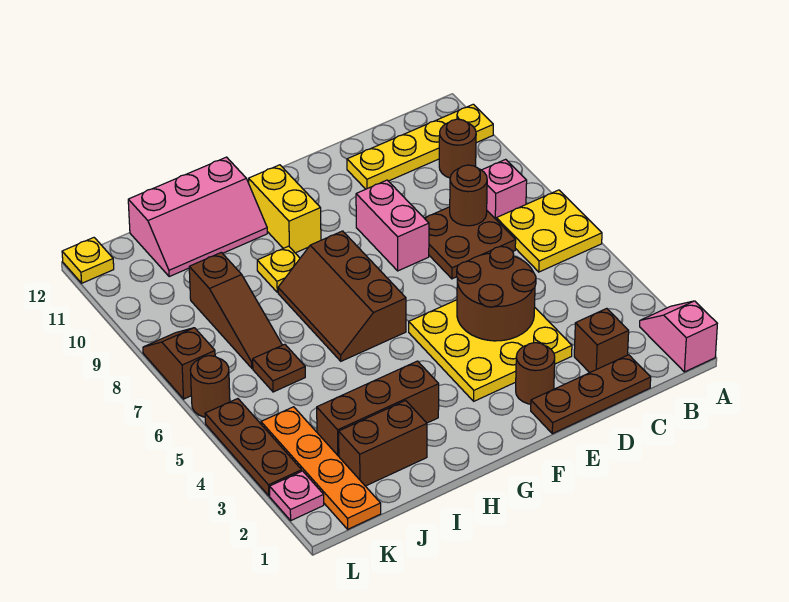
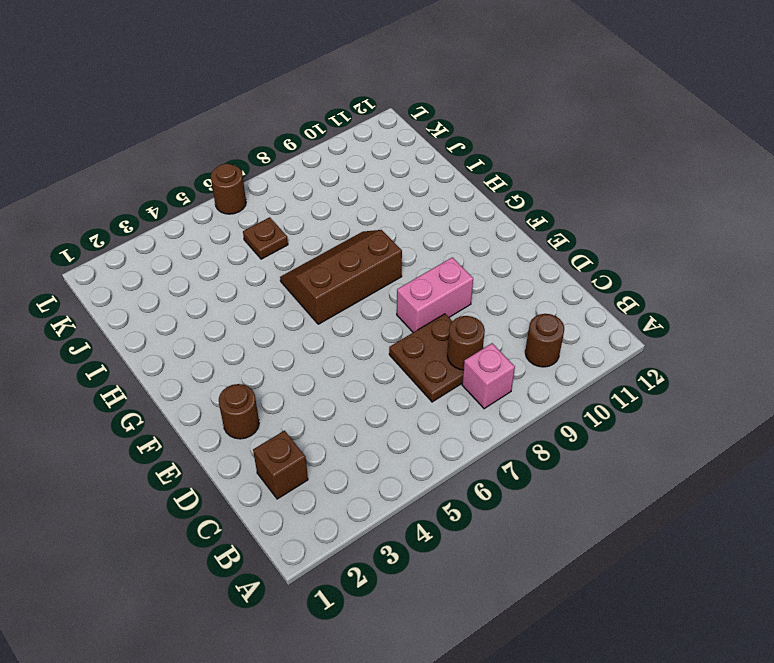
none -> pink slope A1:A2 level 1 top 1
none -> yellow plate A6:B7 level 1
none -> yellow plate A11:D11 level 1

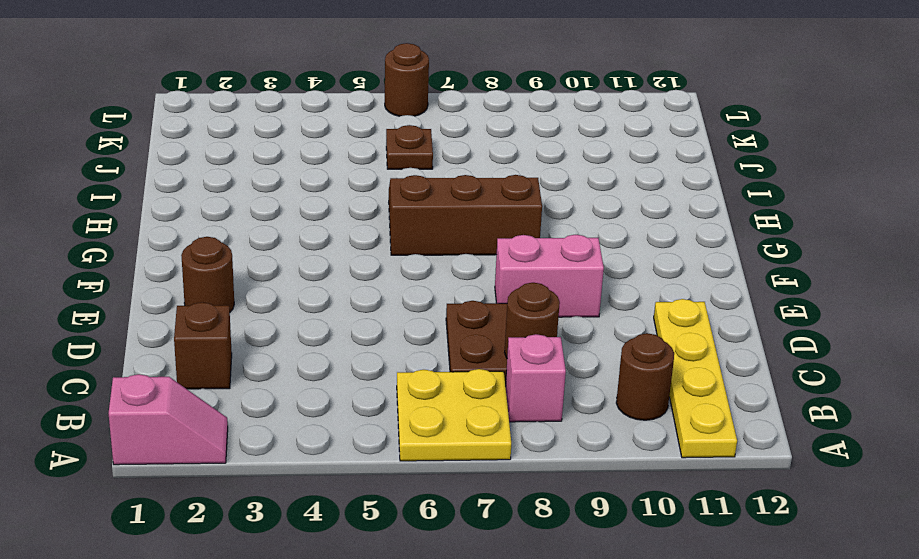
none -> brown plate C1:E1 level 1
none -> yellow plate D3:F5 level 1
none -> yellow brick G10:G11 level 1

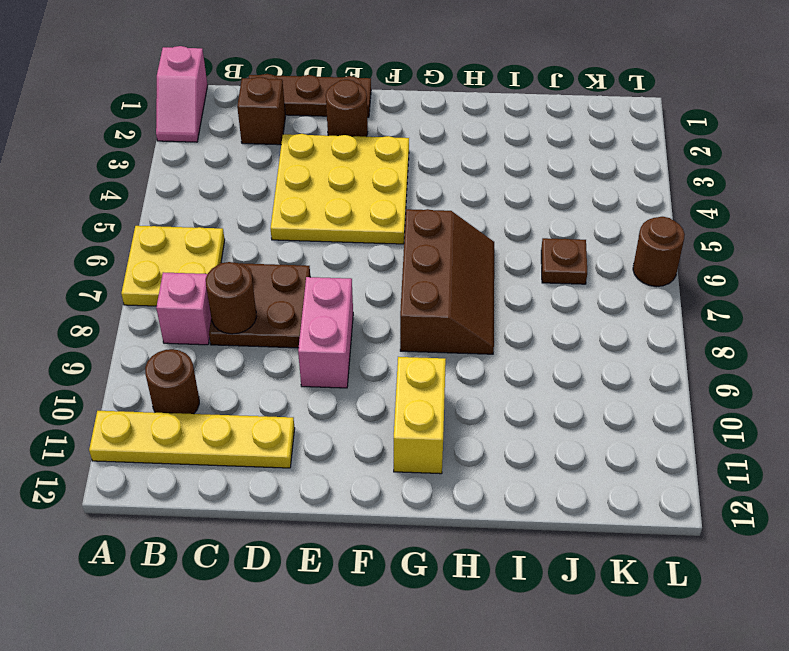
none -> brown brick H3:J3 level 1
none -> yellow plate H9 level 1
none -> pink slope H11:J12 level 1 top 12

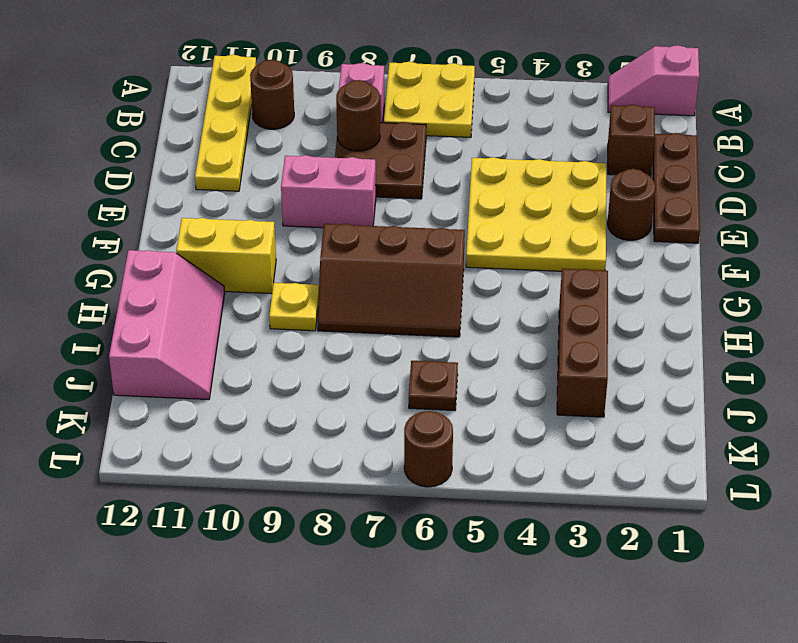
none -> brown brick I2:J2 level 1
none -> brown slope J7:J9 level 1 top 9
none -> orange plate K1:K4 level 1

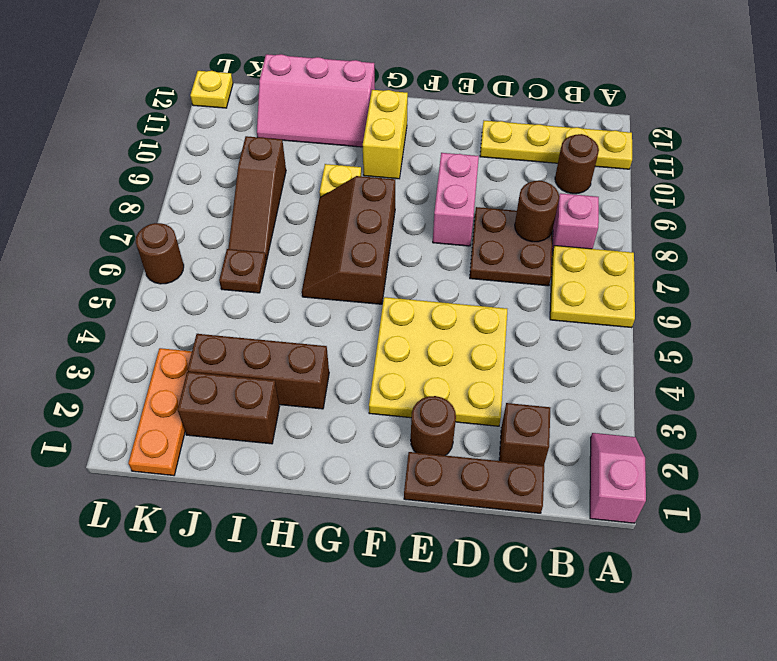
orange plate K1:K3 level 1 -> orange plate K1:K4 level 1
none -> pink plate L2 level 1
none -> brown plate L3:L5 level 1
none -> brown slope L7:L8 level 1 top 7

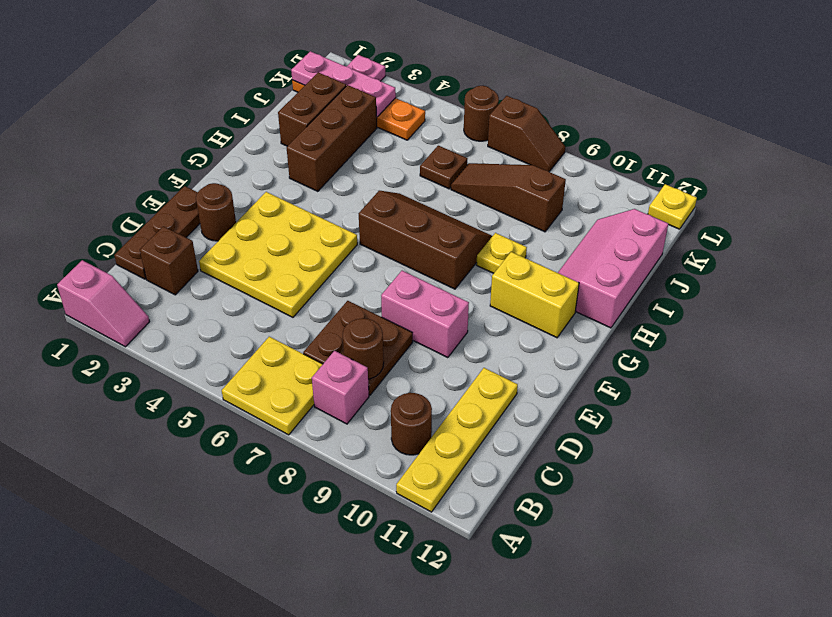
pink plate K1:K3 level 2 -> none
none -> brown plate L3:L5 level 1
none -> brown round brick D4:E5 level 2

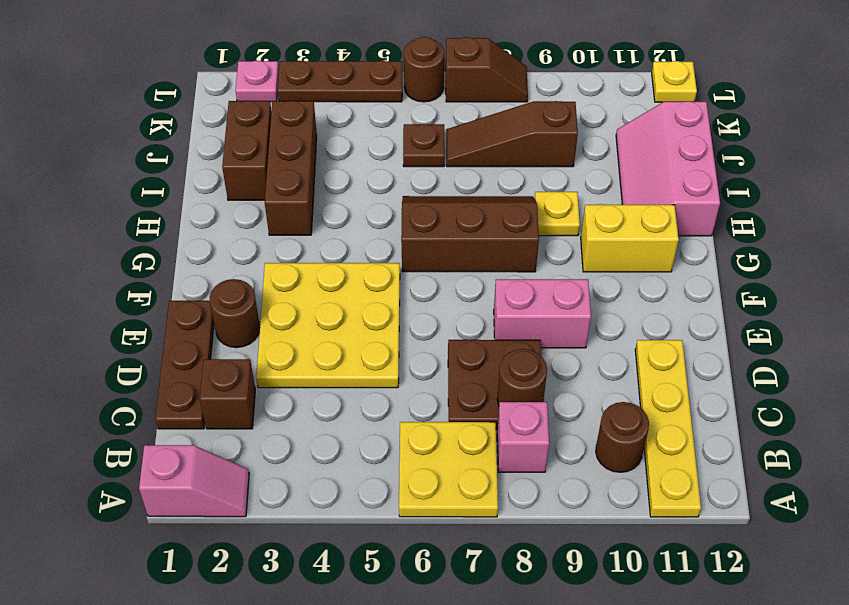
none -> orange plate K1:K4 level 1
none -> brown round brick D4:E5 level 2

